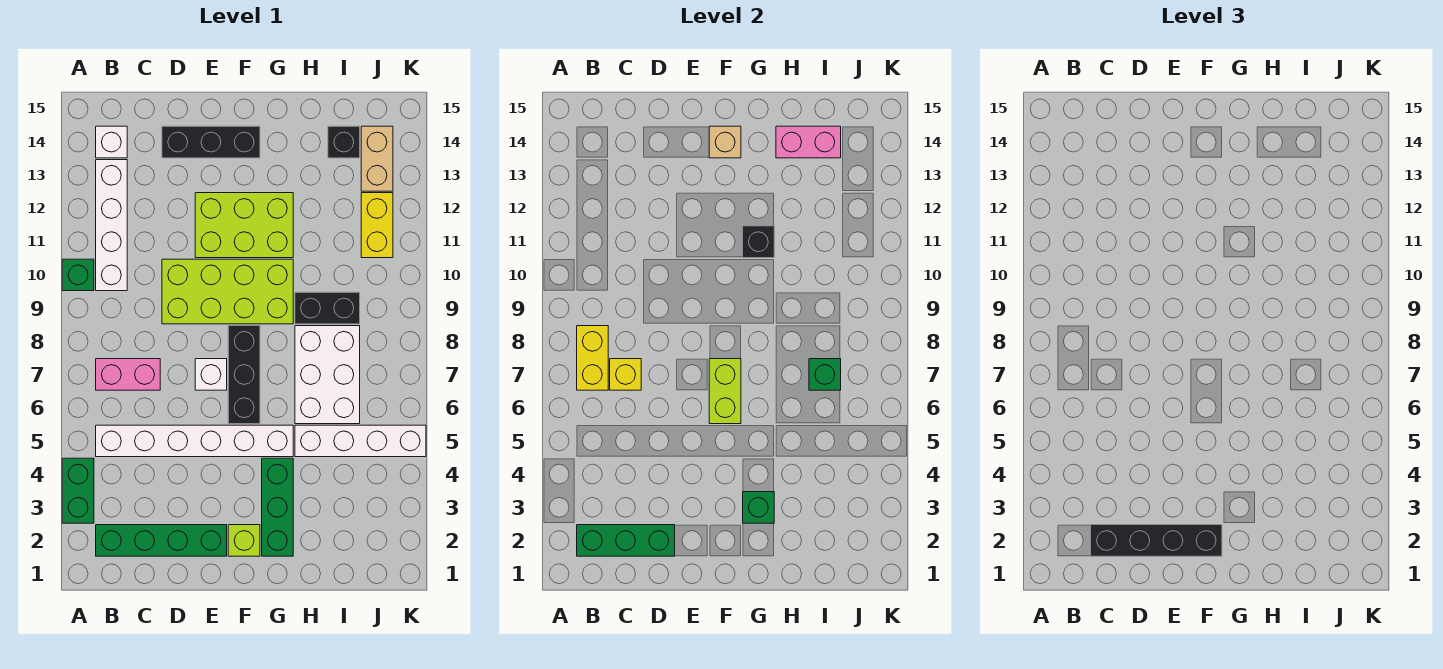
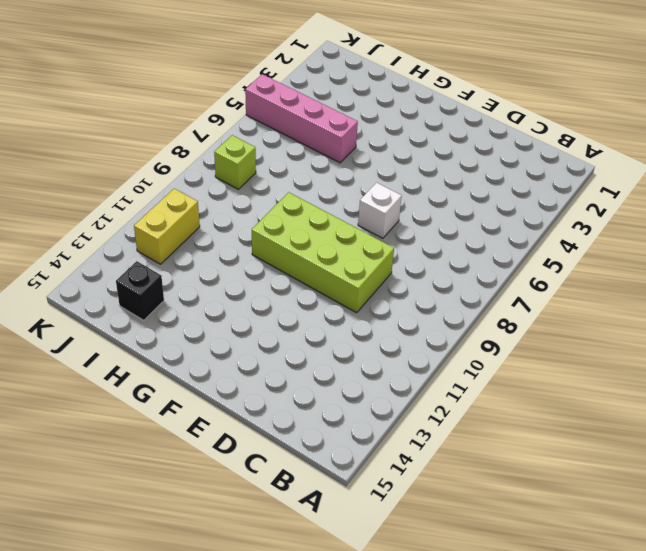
pink brick H5:K5 level 1 -> white brick H5:K5 level 1
lime brick J8 level 1 -> lime brick F2 level 1
none -> green brick A3:A4 level 1
none -> green brick A10 level 1
none -> green brick B2:E2 level 1
none -> white brick B5:G5 level 1

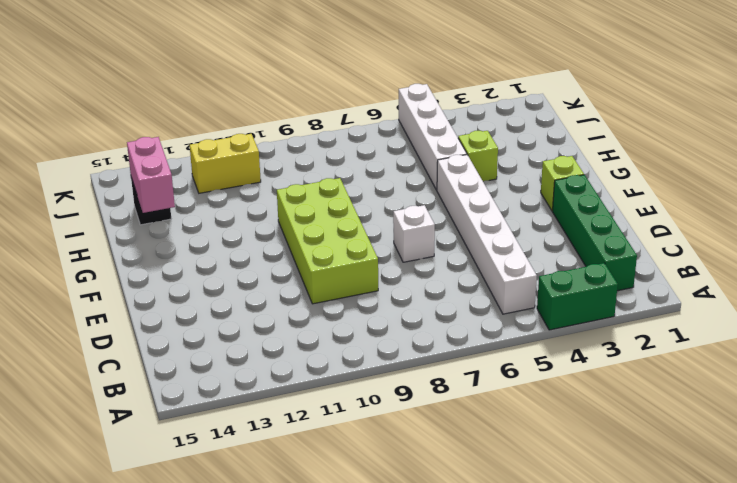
lime brick H4 level 1 -> none
none -> green brick A10 level 1
none -> pink brick B7:C7 level 1
none -> white brick B10:B13 level 1
none -> white brick B14 level 1

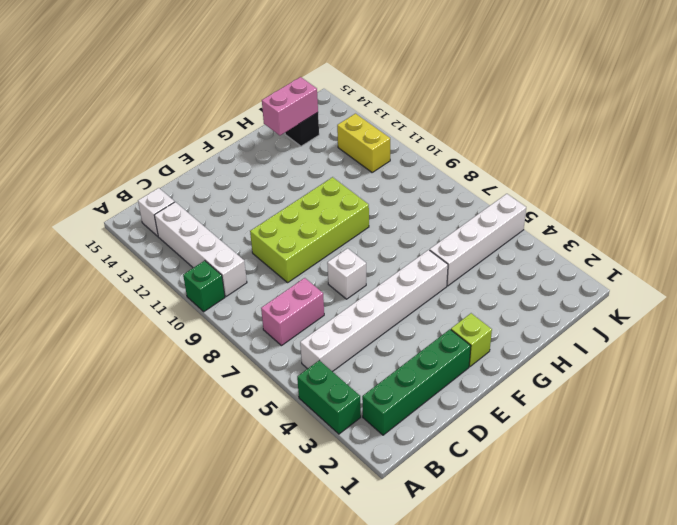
none -> black brick D14:F14 level 1
none -> lime brick E11:G12 level 1
none -> black brick F6:F8 level 1
none -> green brick G2:G4 level 1

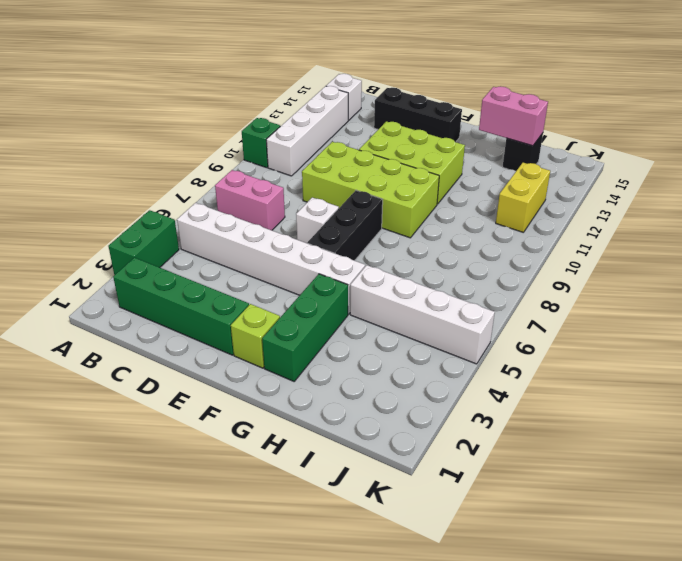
none -> white brick H6:I8 level 1
none -> black brick H9:I9 level 1
none -> tan brick J13:J14 level 1
none -> green brick B2:D2 level 2

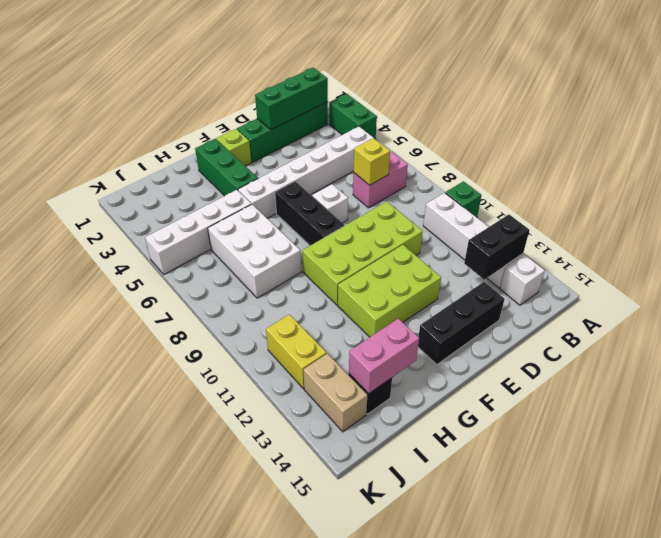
black brick B13:C13 level 2 -> black brick H9:I9 level 1
none -> yellow brick B7:B8 level 2
none -> lime brick F6:F7 level 2
none -> tan brick F14 level 2
none -> green brick G3 level 2

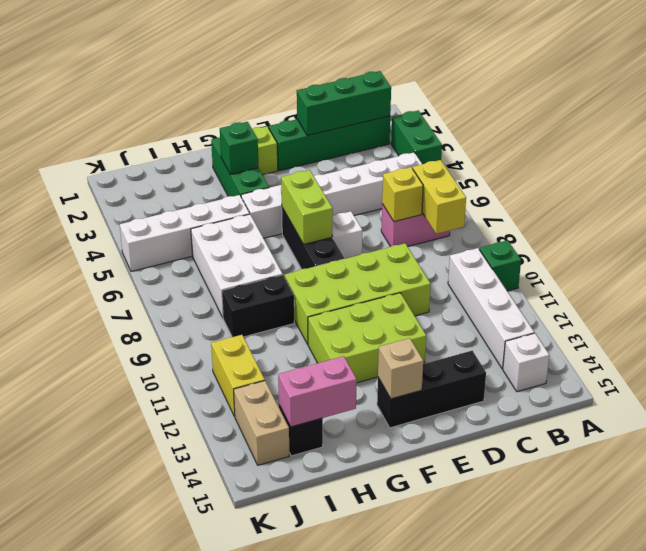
none -> black brick G11 level 2
none -> green brick I7 level 2
none -> black brick C2:F2 level 3

